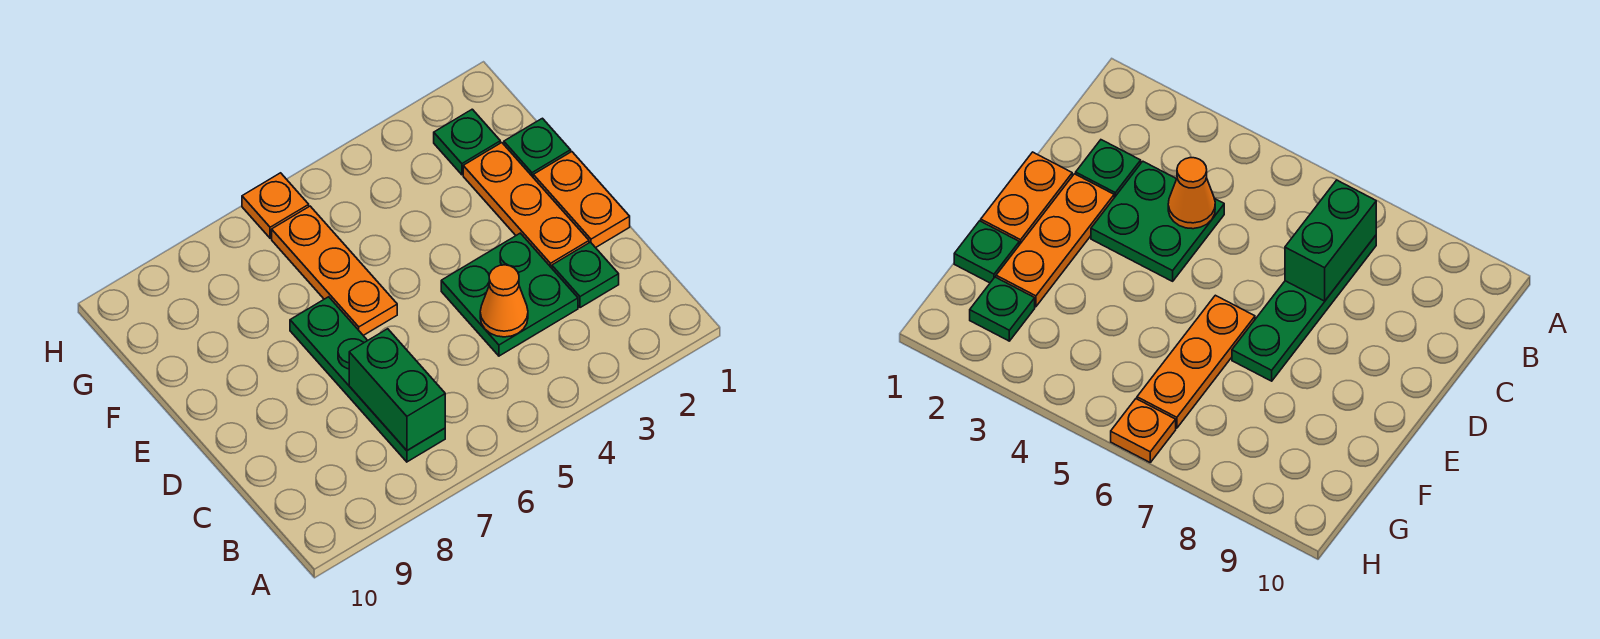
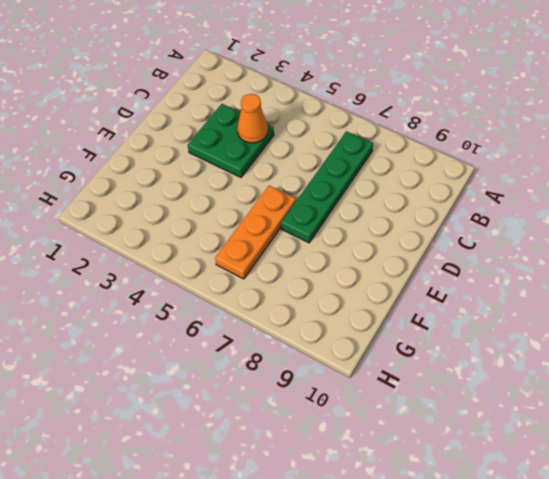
none -> green plate C2 level 1
none -> orange plate D1:E1 level 1

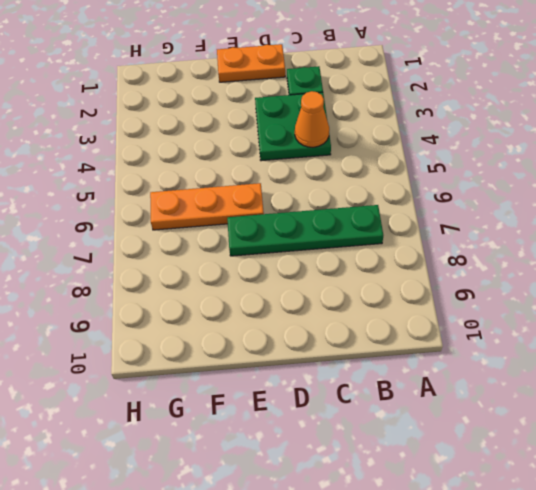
none -> orange plate D2:F2 level 1
none -> green plate F1 level 1

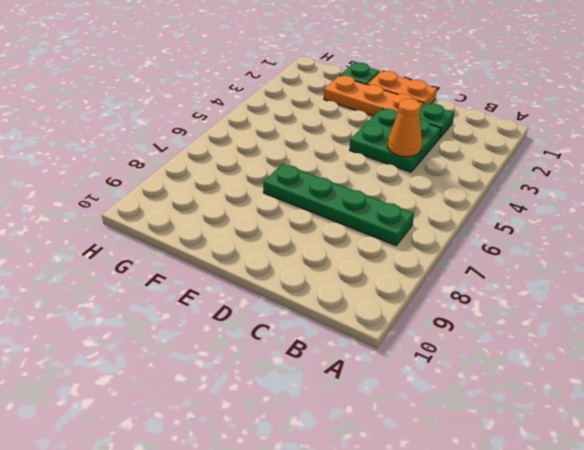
none -> orange plate E6:G6 level 1
none -> green plate G2 level 1

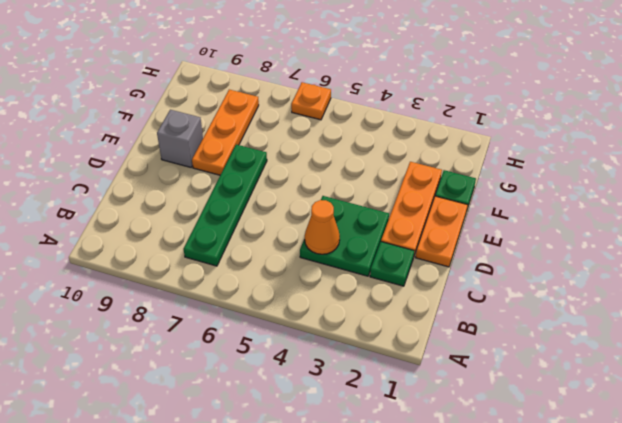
orange plate E8:G8 level 1 -> orange plate E6:G6 level 1
grey brick E9 level 1 -> none
none -> green plate G2 level 1
none -> green brick B7:C7 level 2

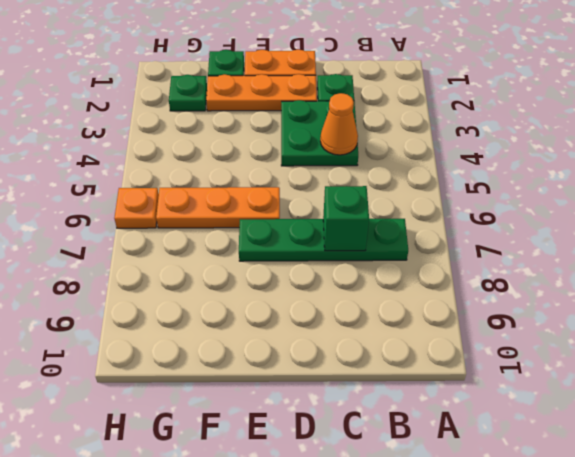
green brick C7 level 2 -> green brick B7:C7 level 2

